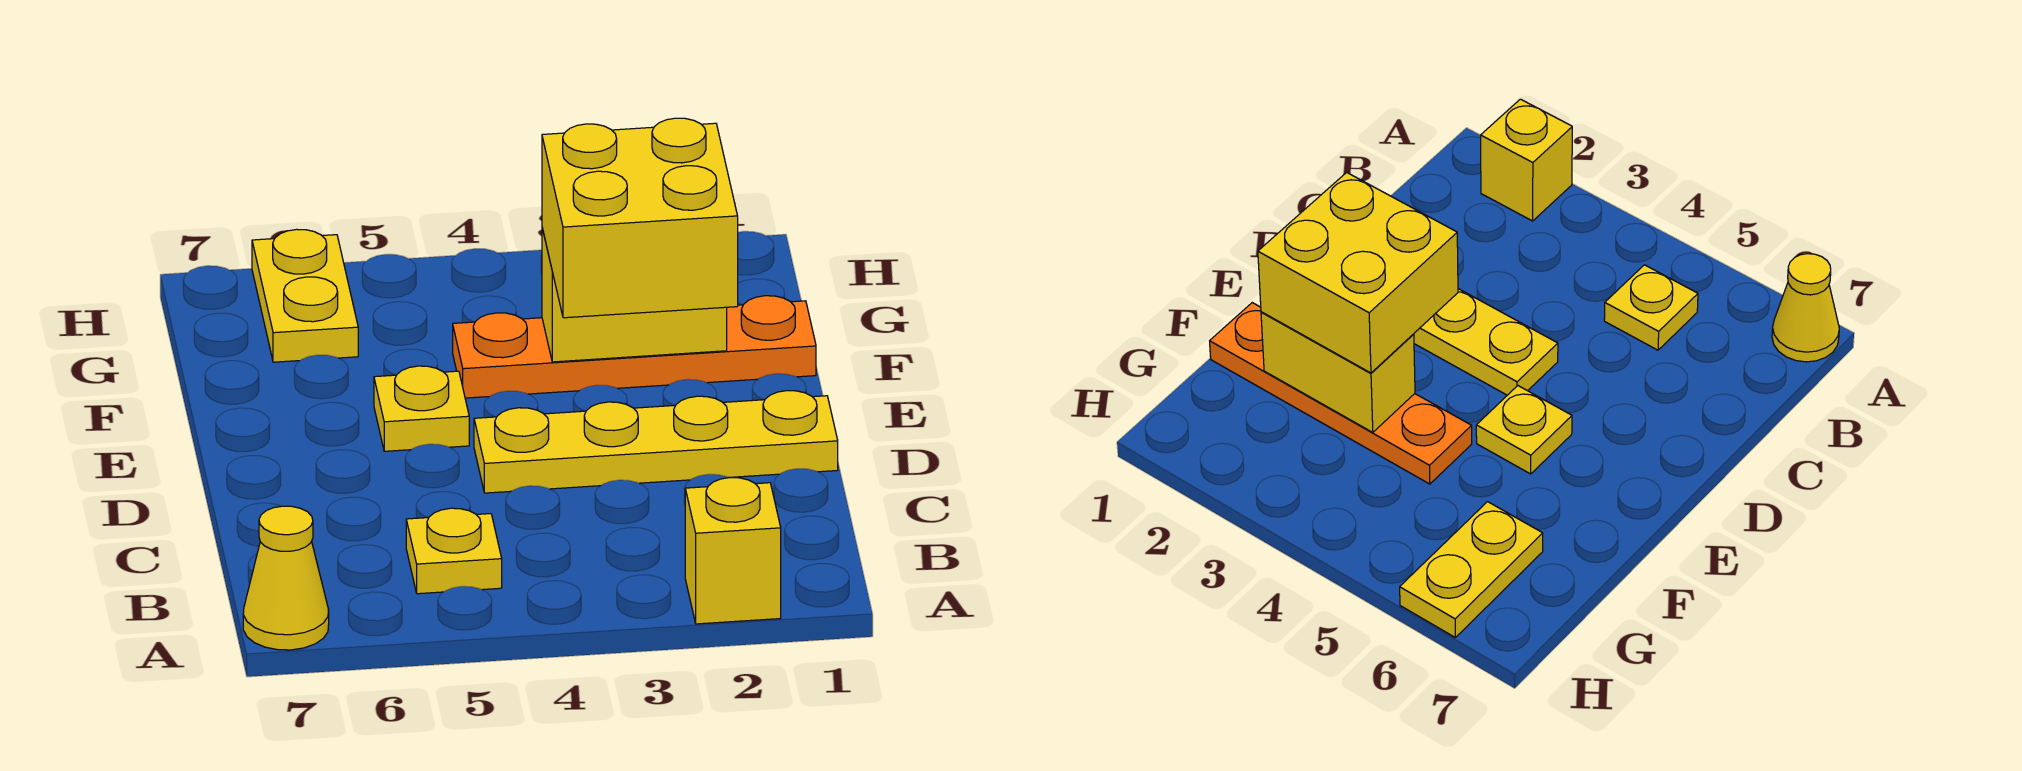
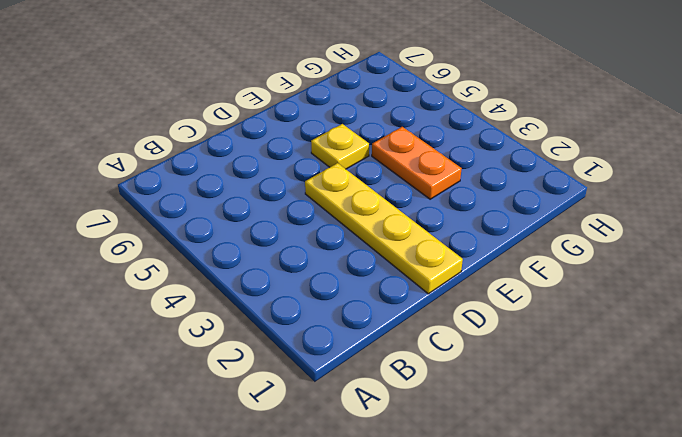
orange plate F3:F4 level 1 -> orange plate F1:F4 level 1
none -> yellow brick A2 level 1
none -> yellow cone A7 level 1

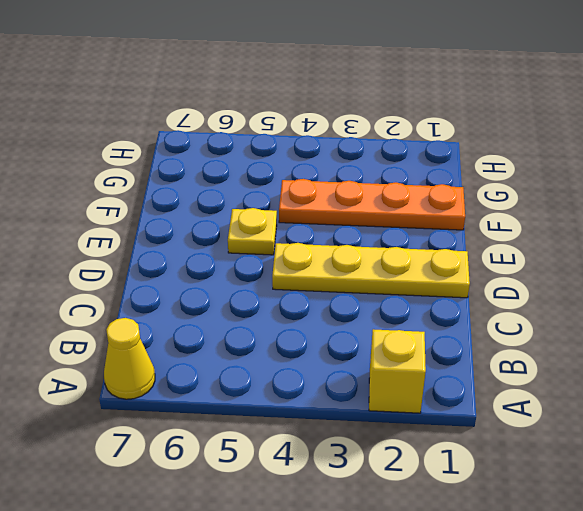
none -> yellow plate B5 level 1
none -> yellow plate G6:H6 level 1

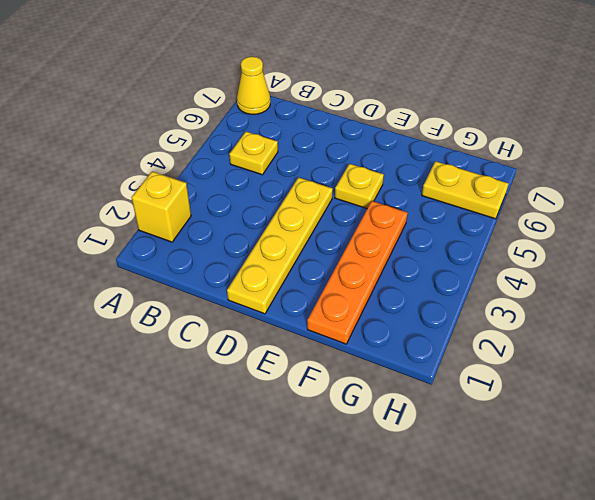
none -> yellow brick F2:F3 level 2
none -> yellow brick E2:F3 level 3

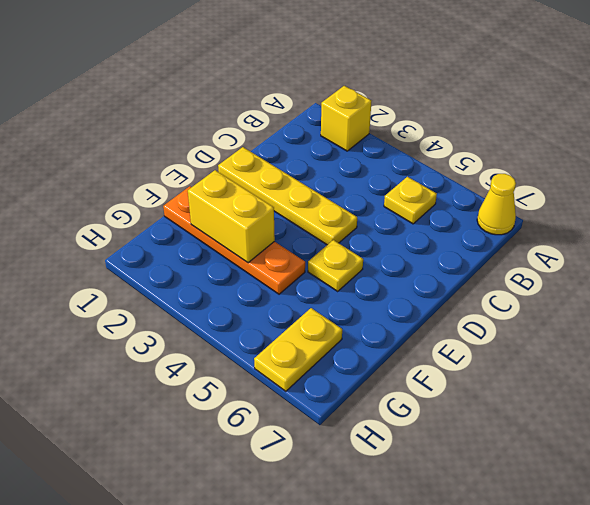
none -> yellow brick E2:F3 level 3

